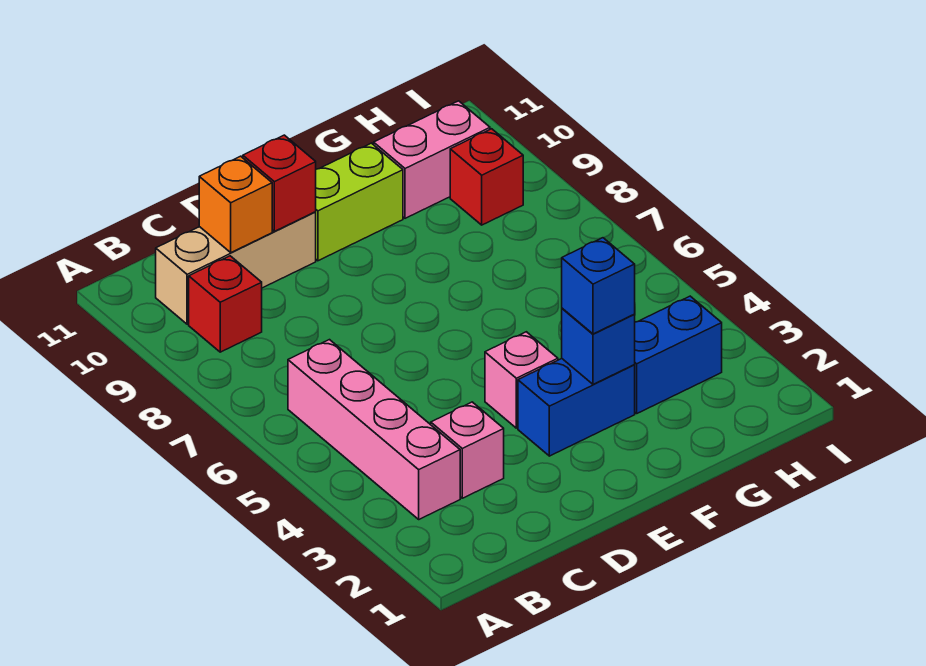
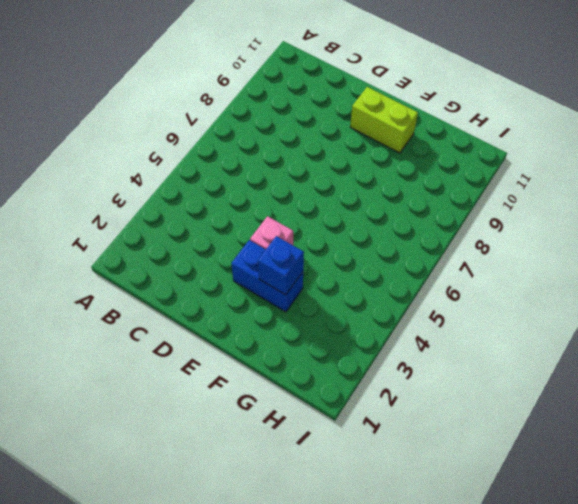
none -> pink brick B3:B6 level 1
none -> red brick B9 level 1
none -> tan brick B10:D10 level 1

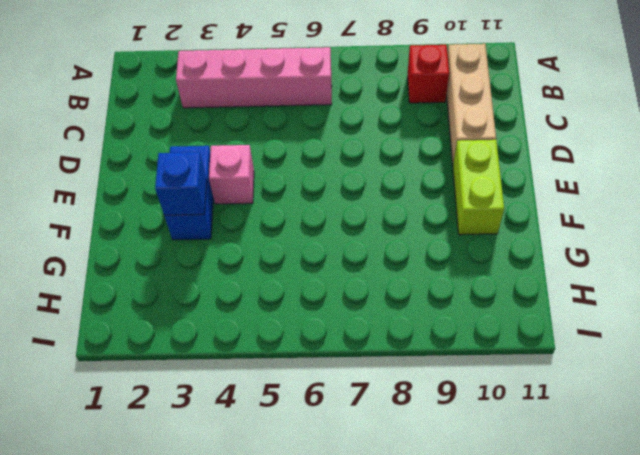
none -> pink brick C3 level 1
none -> blue brick G3:H3 level 1
none -> pink brick G10:H10 level 1

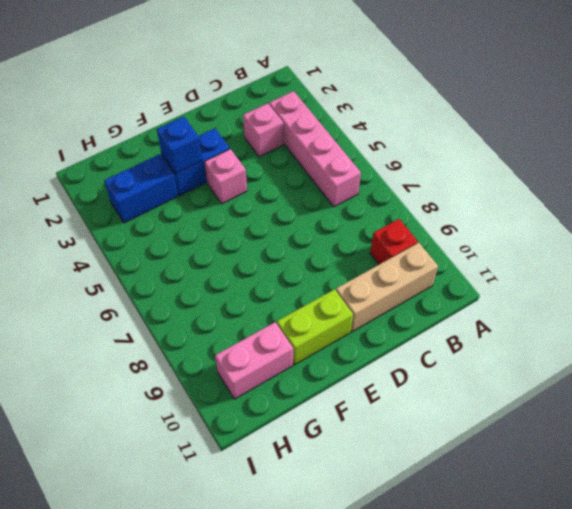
none -> red brick H9 level 1
none -> orange brick C10 level 2
none -> red brick D10 level 2

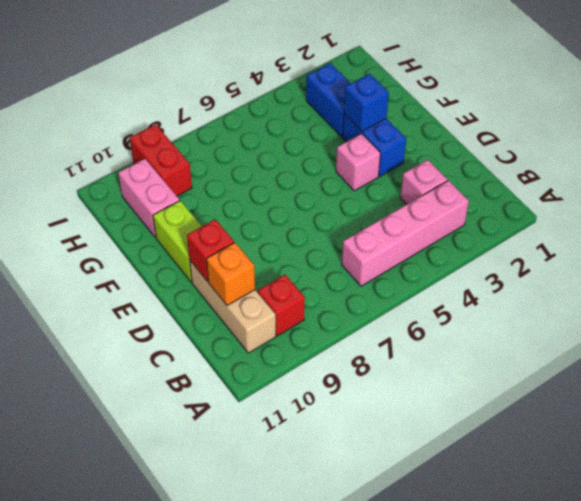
red brick H9:I9 level 1 -> red brick H9 level 1
none -> blue brick F3 level 3

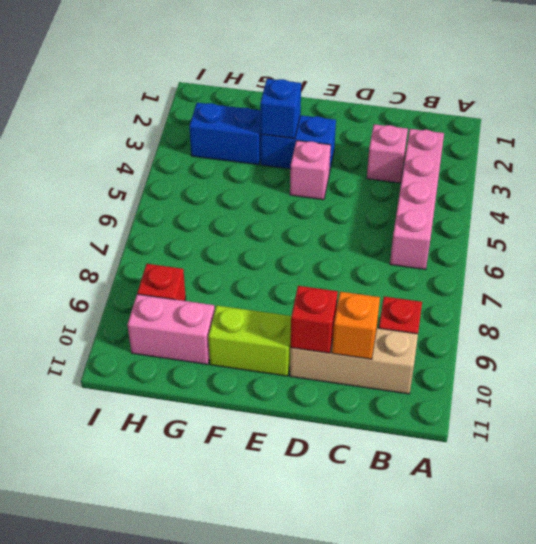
none -> blue brick F3 level 3

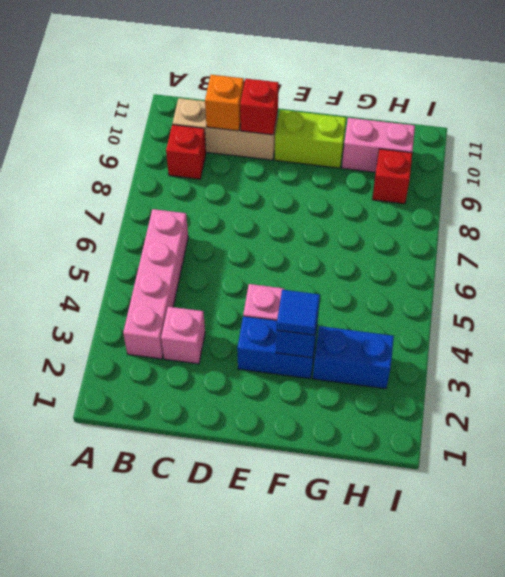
blue tile F3 level 3 -> blue brick F3 level 3

